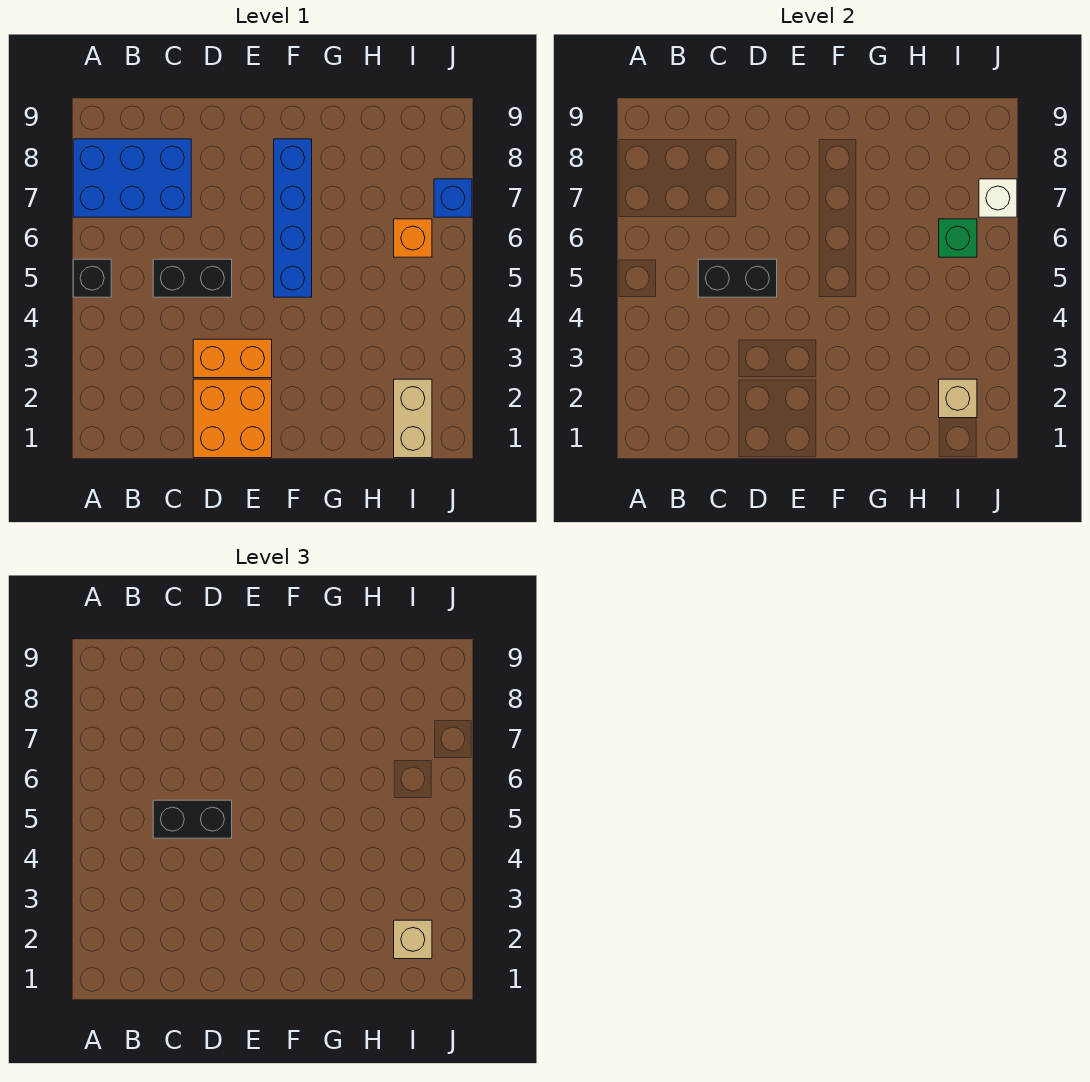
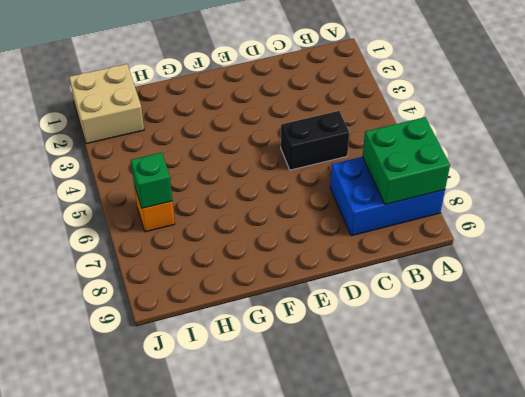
green brick A7:B8 level 2 -> none
tan brick I1:J2 level 1 -> tan brick I1:I2 level 1
none -> black brick A5 level 1
none -> orange brick D1:E2 level 1
none -> orange brick D3:E3 level 1

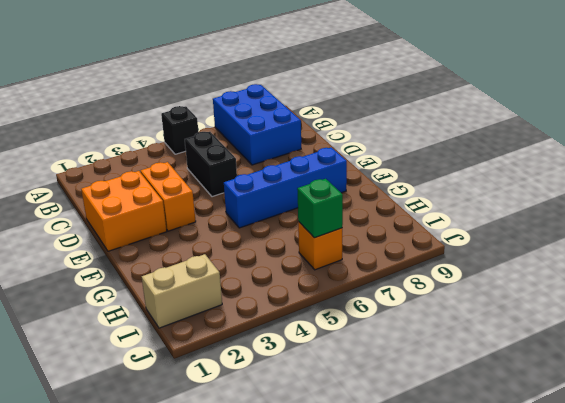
none -> blue brick J7 level 1
none -> black brick C5:D5 level 2
none -> tan brick I2 level 2

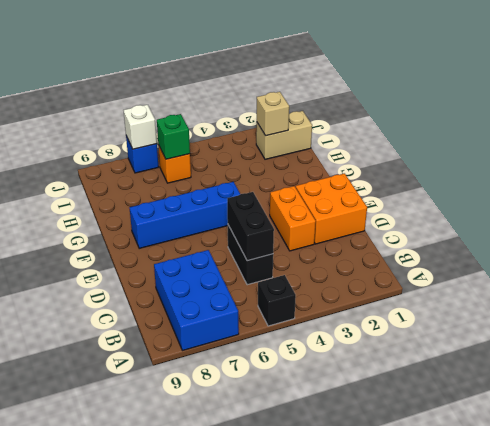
none -> black brick C5:D5 level 3
none -> tan brick I2 level 3

